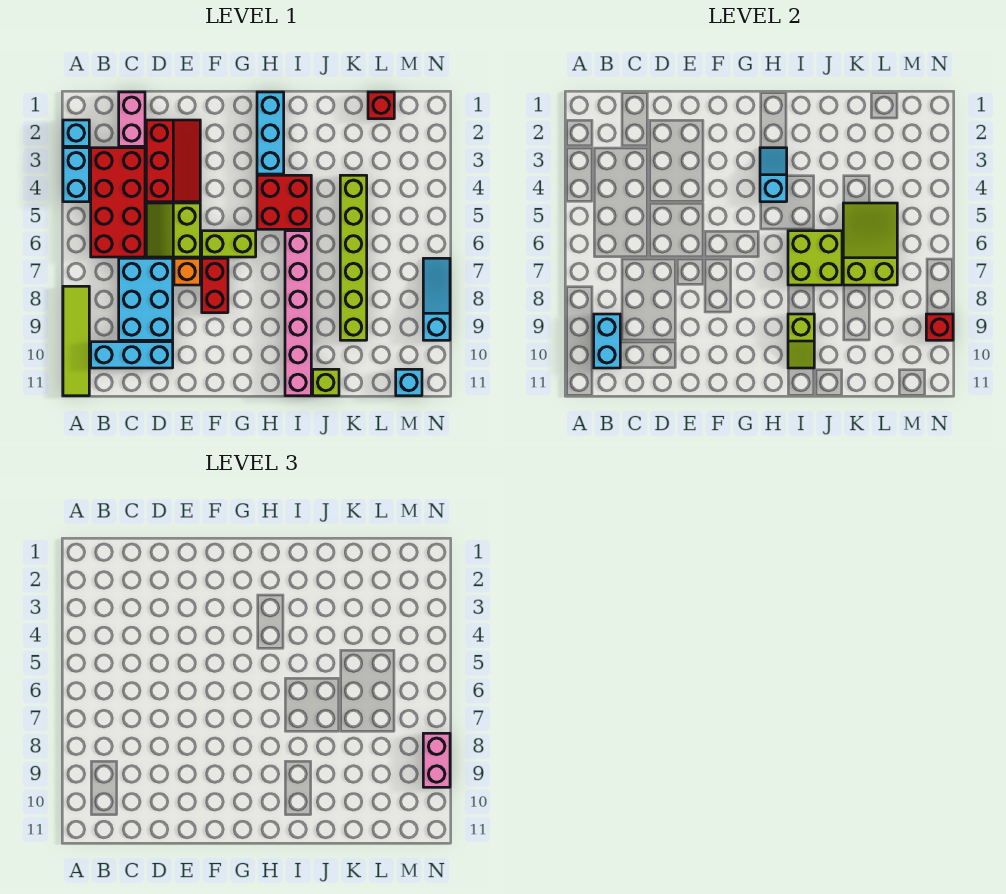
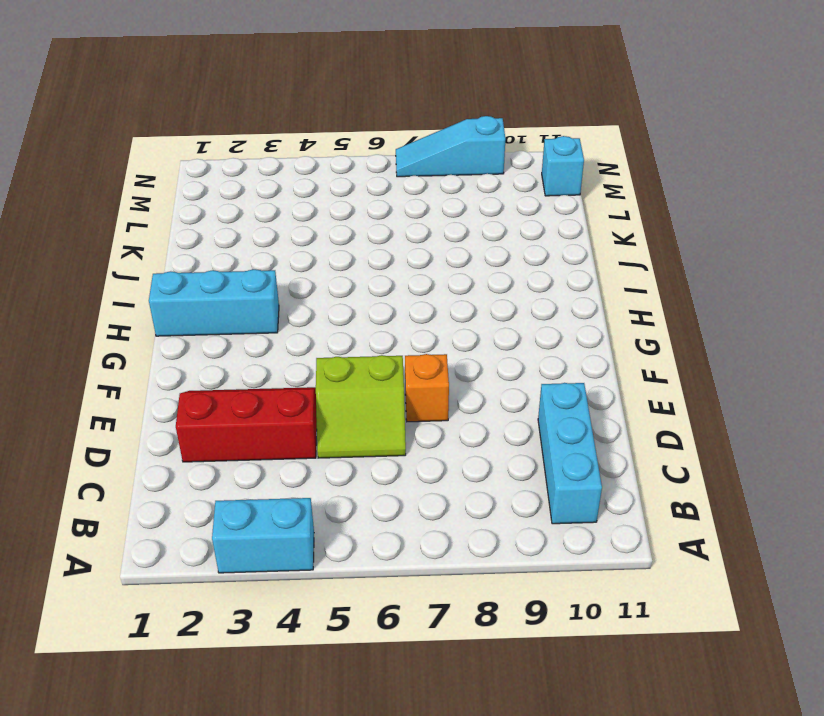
none -> cyan brick A2 level 1
none -> lime tile A8:A11 level 1
none -> red brick B3:C6 level 1

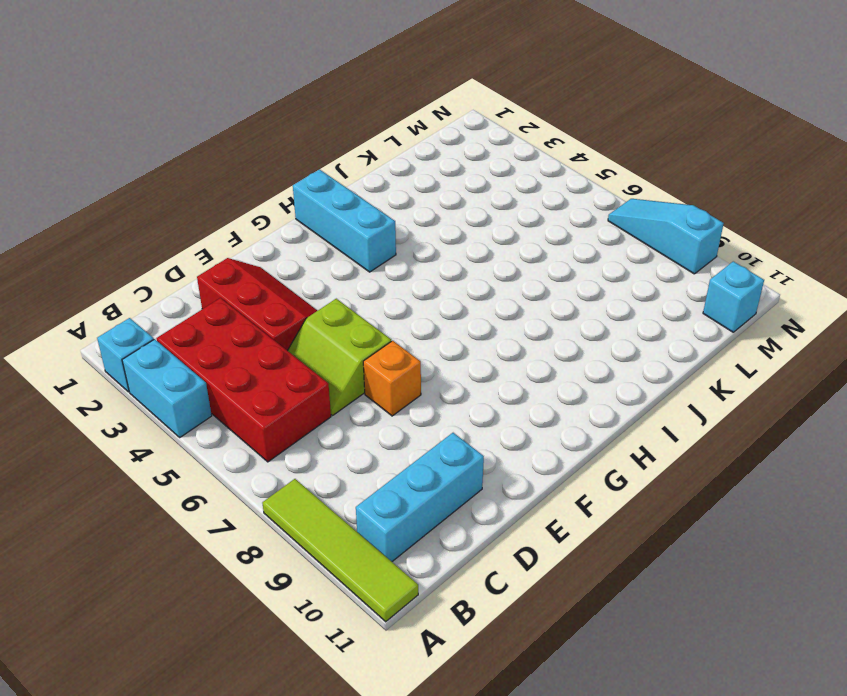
none -> pink brick C1:C2 level 1
none -> cyan brick C7:D9 level 1
none -> lime brick F6:G6 level 1

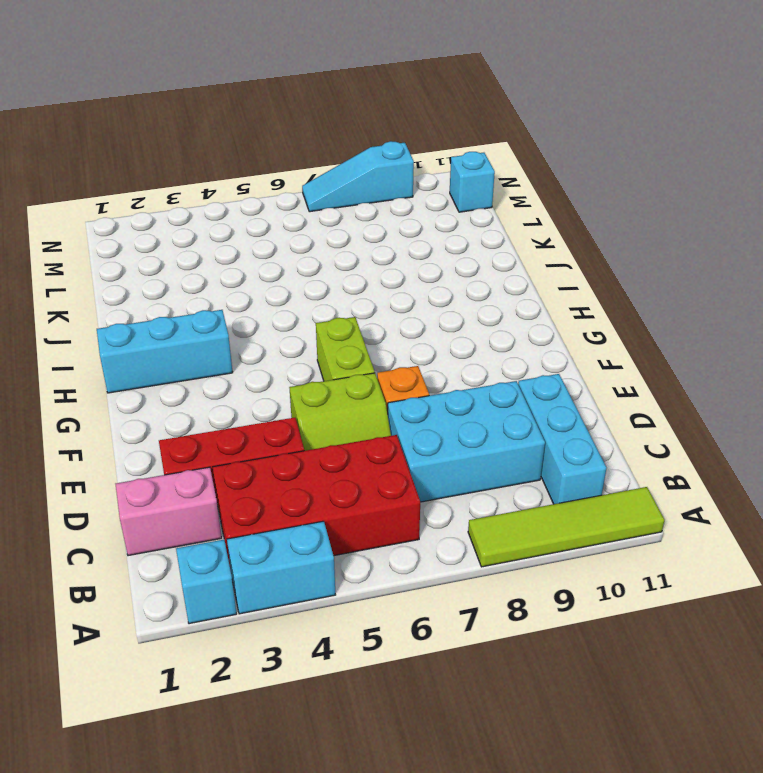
none -> red brick F7:F8 level 1
none -> red brick H4:I5 level 1
none -> pink brick I6:I11 level 1

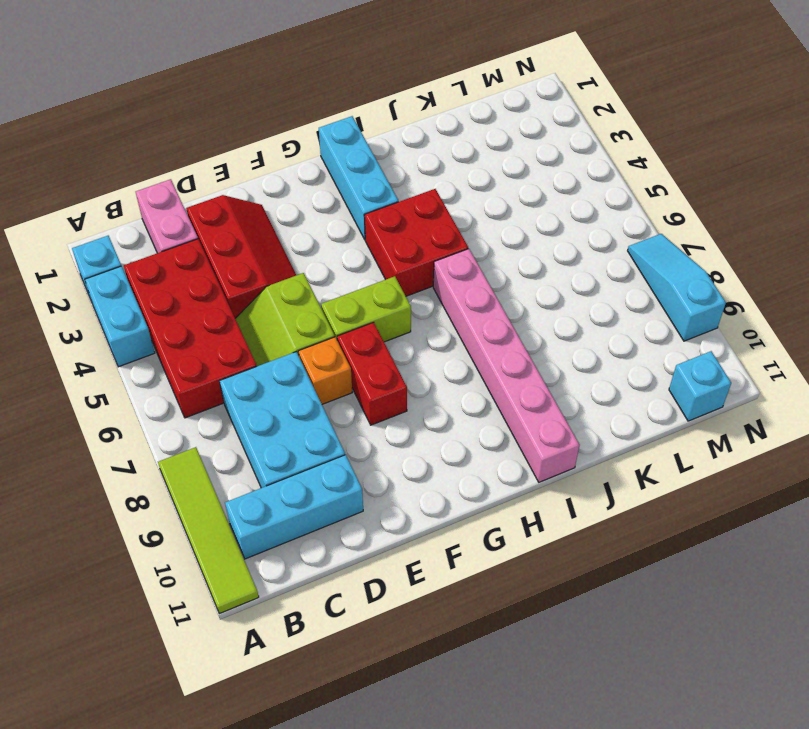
none -> lime brick J11 level 1
none -> lime brick K4:K9 level 1
none -> red brick L1 level 1

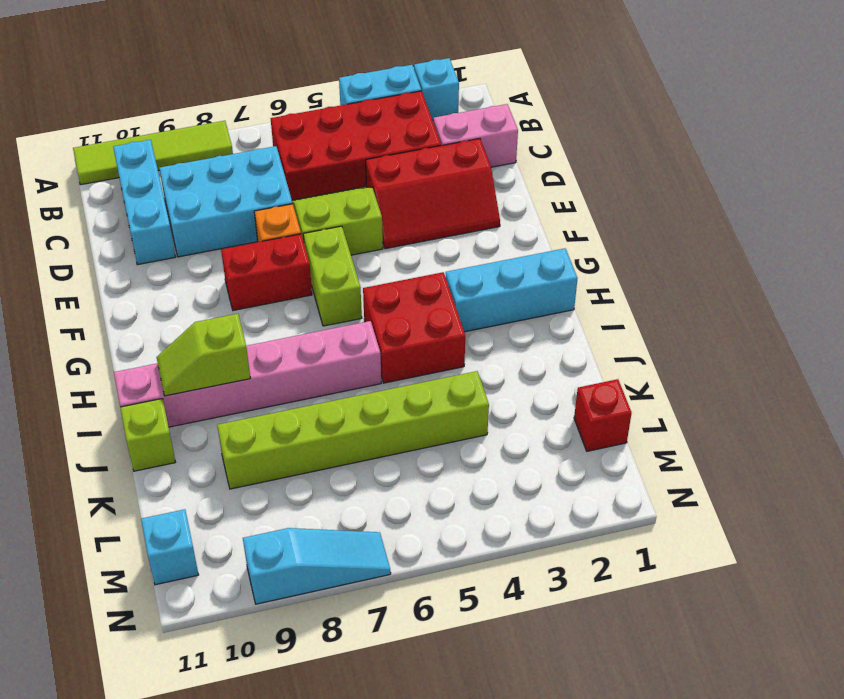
none -> cyan brick B9:B10 level 2
none -> cyan slope H3:H4 level 2 top 4
none -> lime brick I6:J7 level 2

